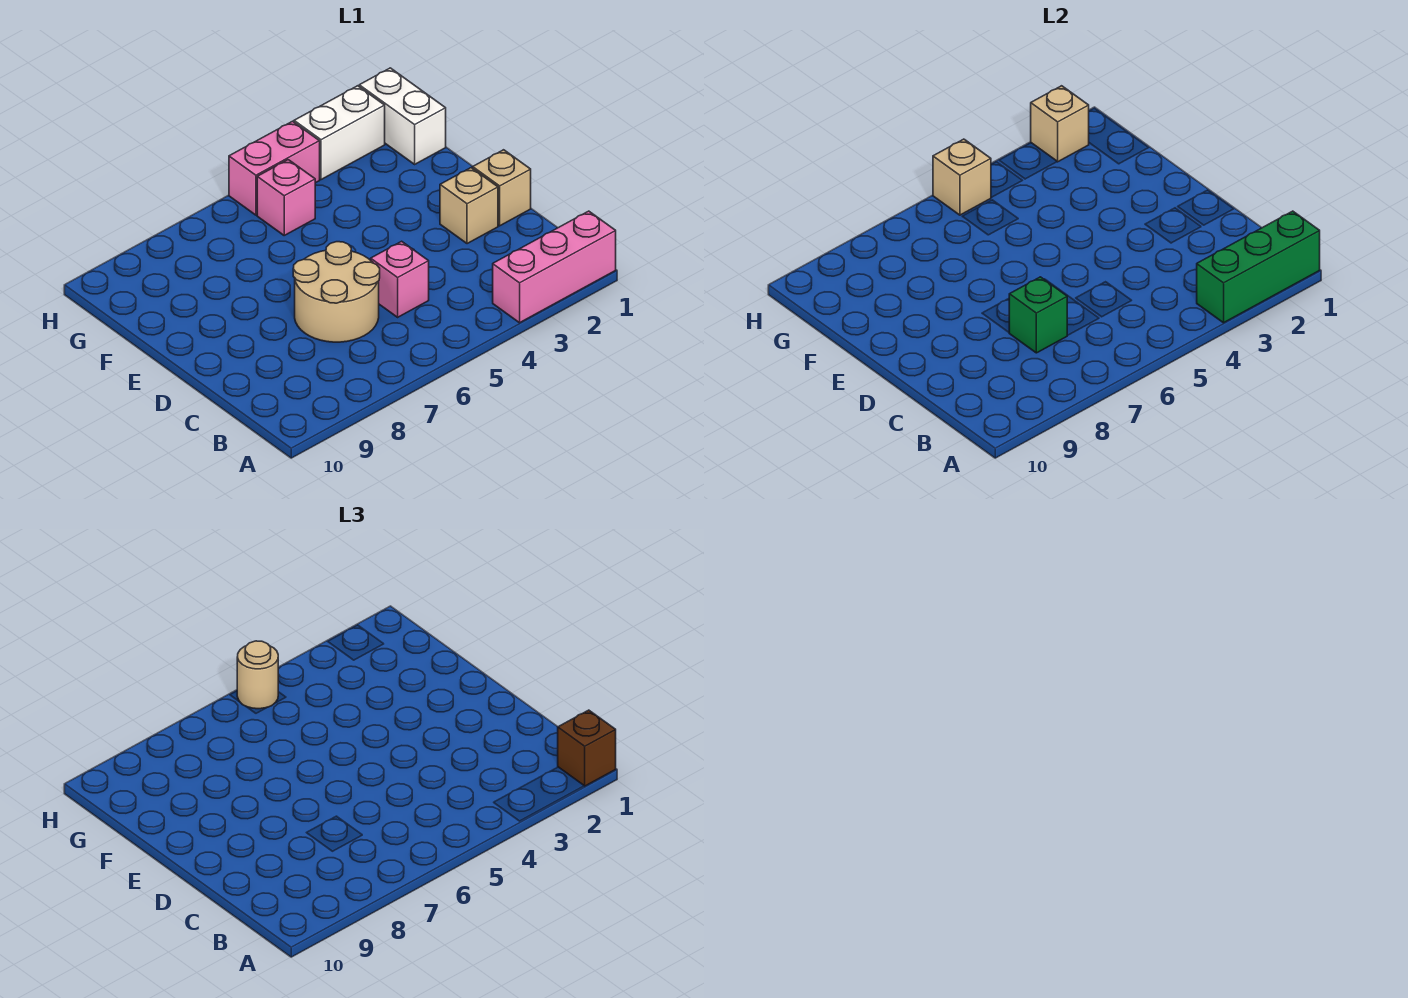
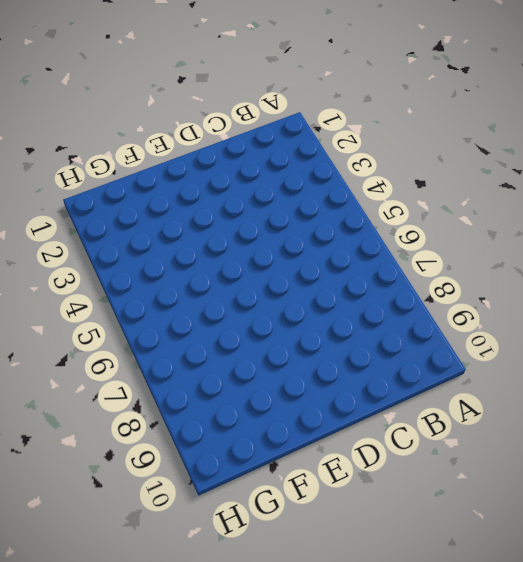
none -> pink brick A1:A3 level 1
none -> pink brick C5 level 1
none -> tan round brick C6:D7 level 1

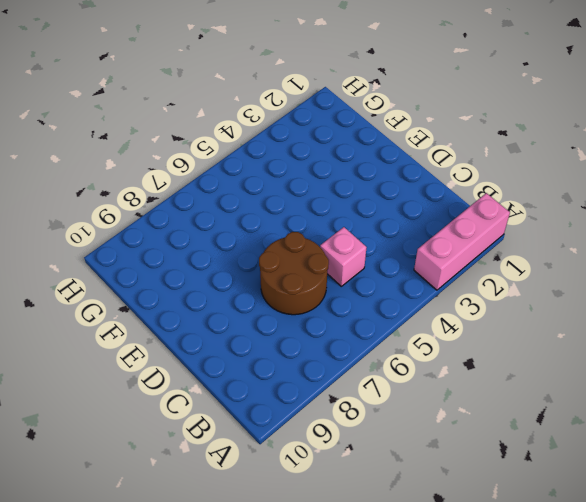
brown round brick C6:D7 level 1 -> tan round brick C6:D7 level 1
none -> tan brick D1 level 1
none -> tan brick D2 level 1
none -> white brick G1:H1 level 1

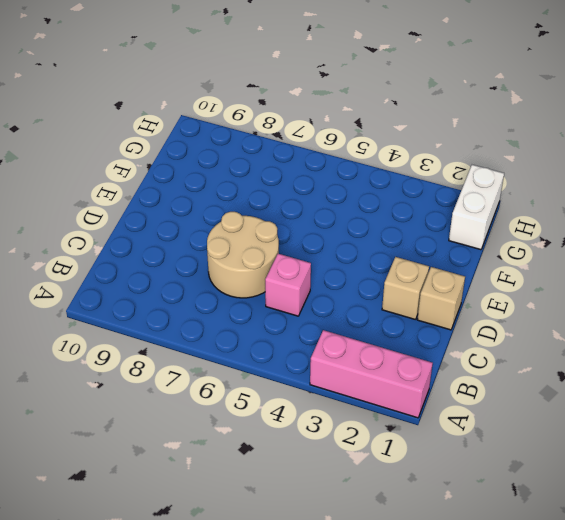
none -> pink brick G5 level 1
none -> white brick H2:H3 level 1
none -> pink brick H4:H5 level 1

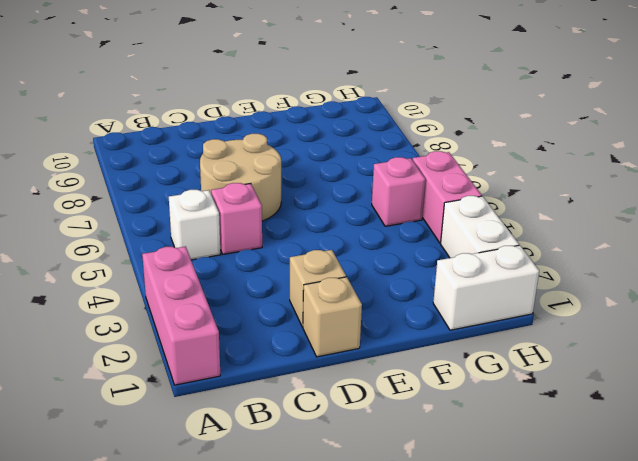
white brick B5 level 1 -> none
none -> green brick A1:A3 level 2
none -> green brick C7 level 2
none -> tan brick H2 level 2

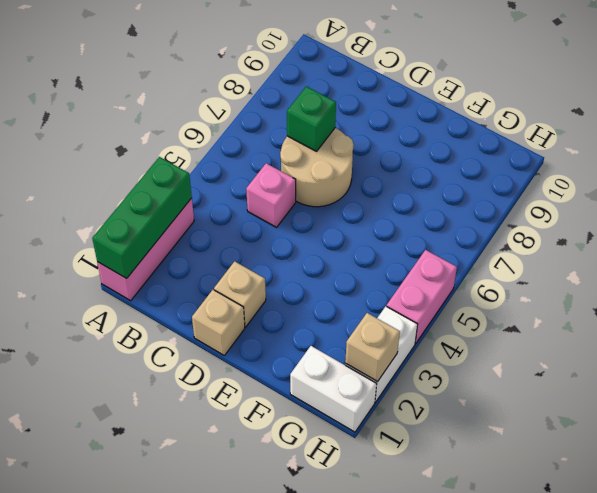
none -> pink brick G5 level 1
none -> tan brick H5 level 2
none -> brown brick A1 level 3

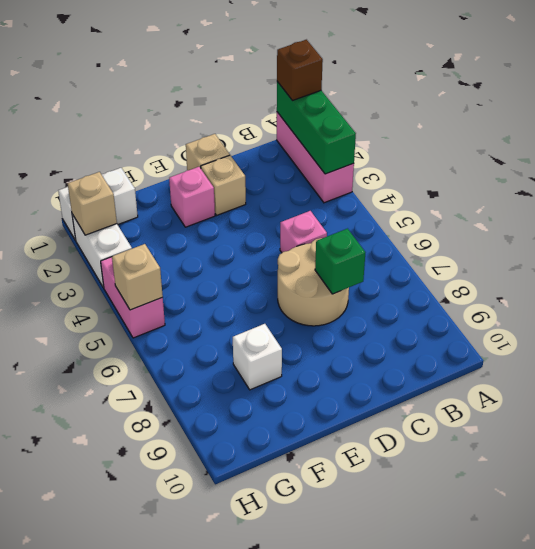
pink brick E2 level 1 -> pink brick G5 level 1
white brick F8 level 1 -> none
none -> tan round brick H5 level 3

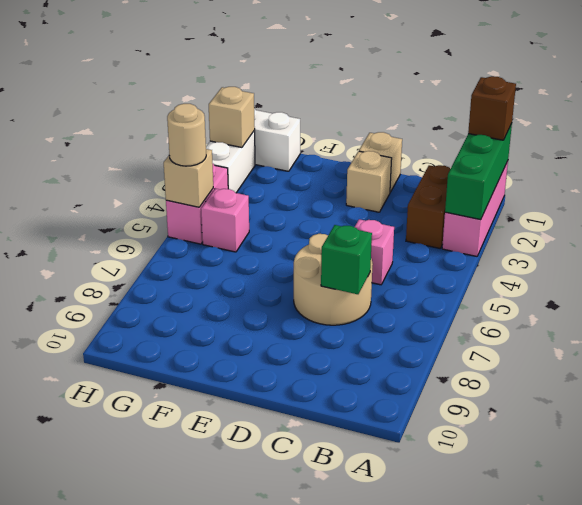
brown brick B2:B3 level 1 -> none

